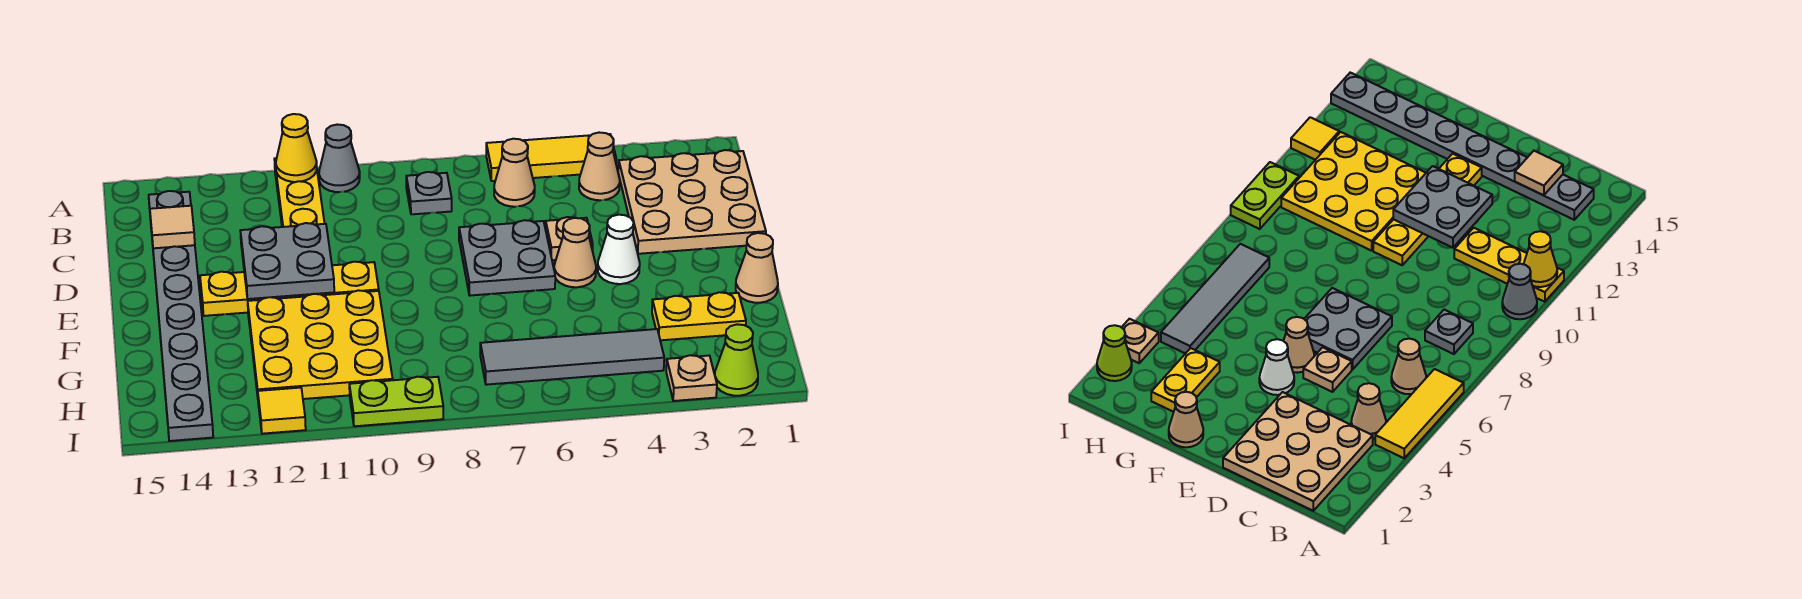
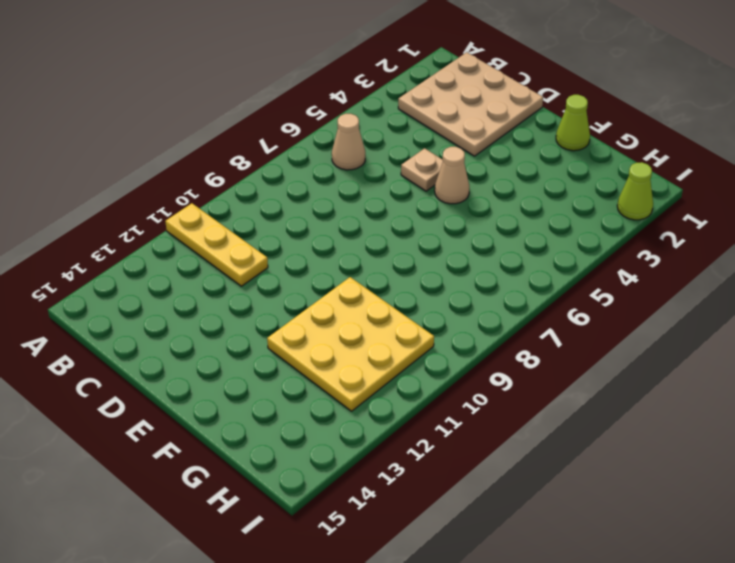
lime cone F1 level 1 -> tan cone F1 level 1
none -> yellow tile A4:A6 level 1
none -> grey cone A10 level 1
none -> tan cone B4 level 1

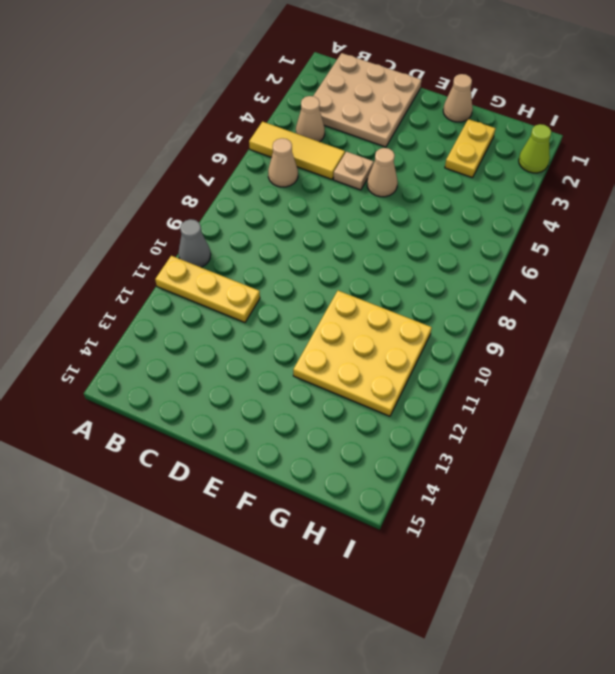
yellow tile A5:C5 level 1 -> yellow tile A4:A6 level 1
none -> grey plate B8 level 1
none -> grey plate B14:I14 level 1
none -> grey plate D6:E7 level 1

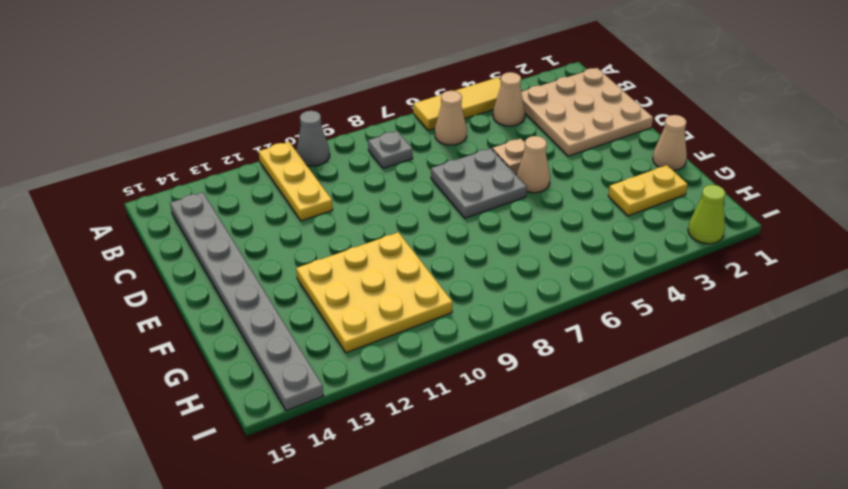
none -> white cone E4 level 1
none -> yellow plate E10:E13 level 1
none -> grey tile H4:H7 level 1

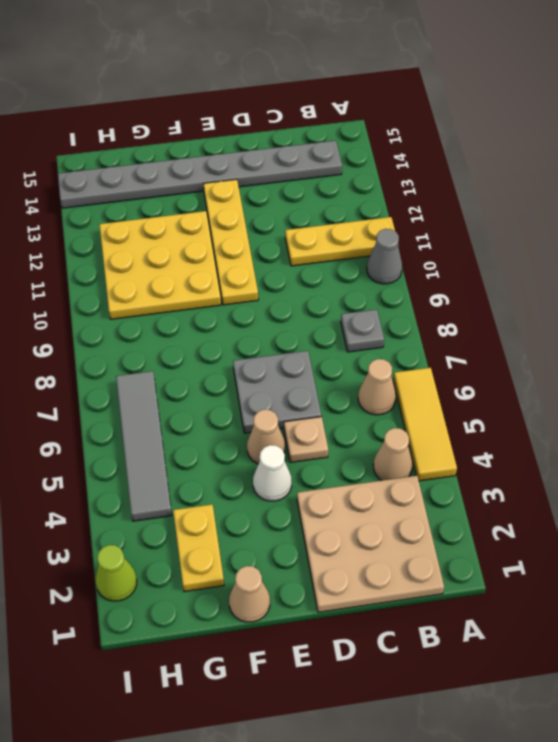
none -> tan plate I3 level 1
none -> lime plate I9:I10 level 1
none -> yellow tile I12 level 1

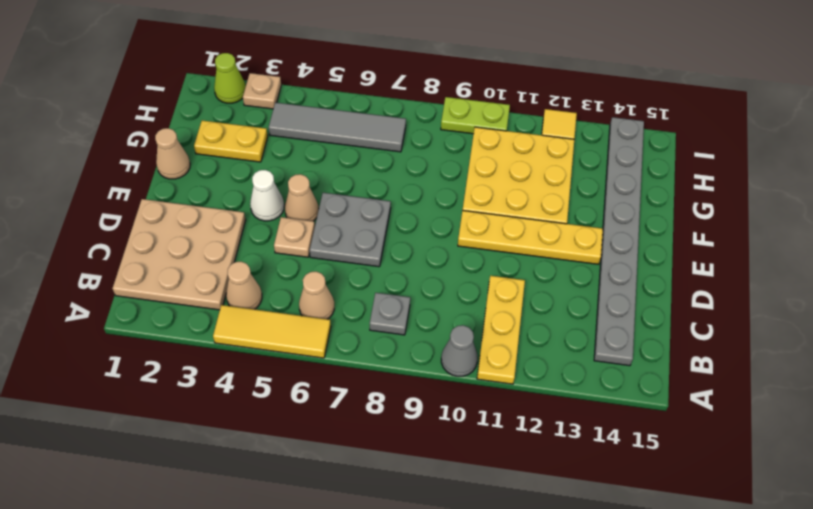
none -> yellow cone A11 level 2
none -> tan tile C14 level 2
none -> grey plate D11:E12 level 2

